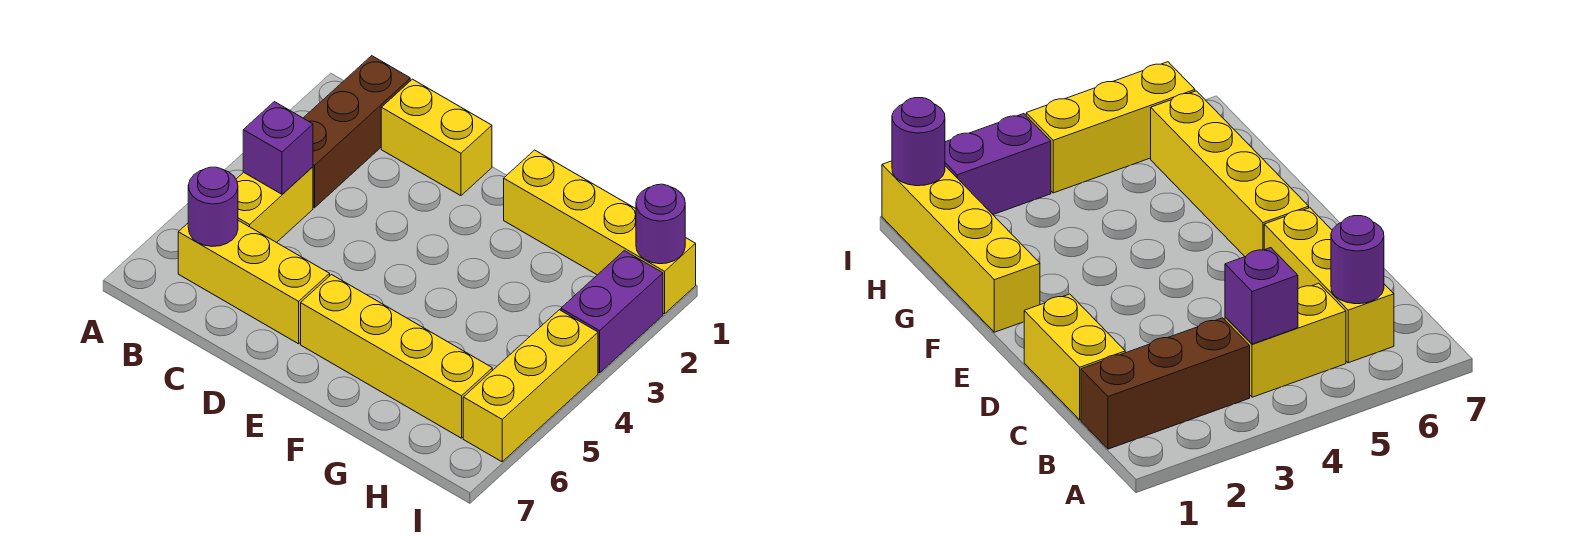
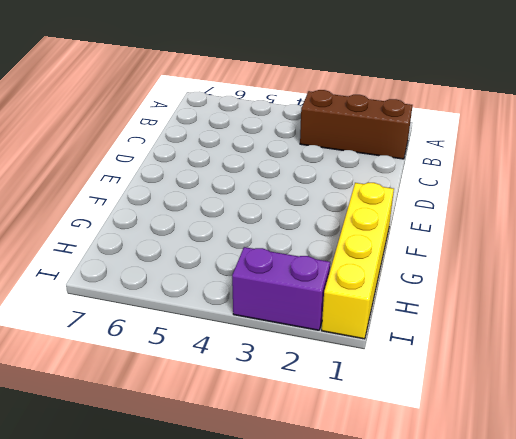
none -> yellow brick B4:B5 level 1
none -> yellow brick B6:D6 level 1

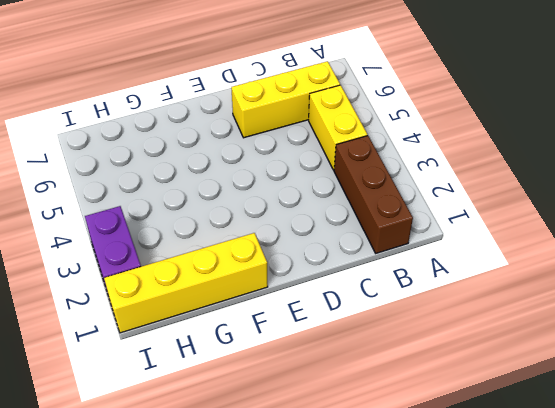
none -> yellow brick C1:D1 level 1
none -> yellow brick E6:H6 level 1

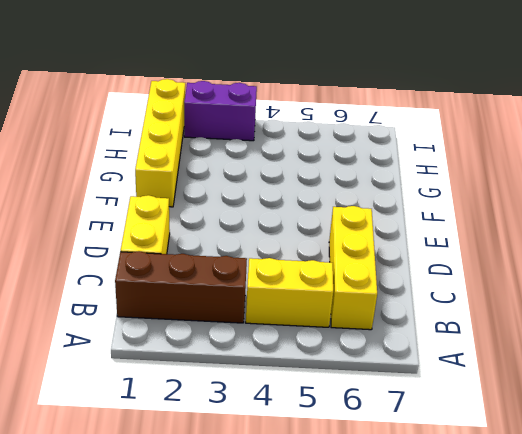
none -> yellow brick E6:H6 level 1
none -> yellow brick I4:I6 level 1

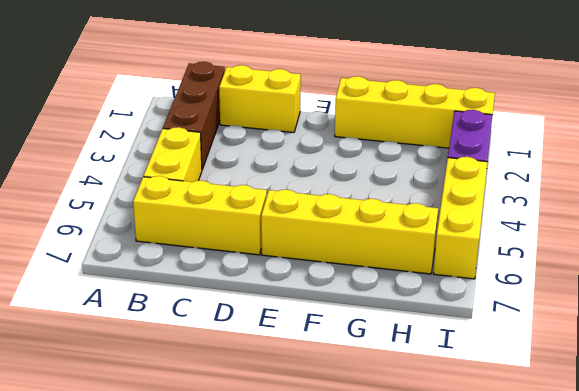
none -> purple brick B4 level 2
none -> purple round brick B6 level 2

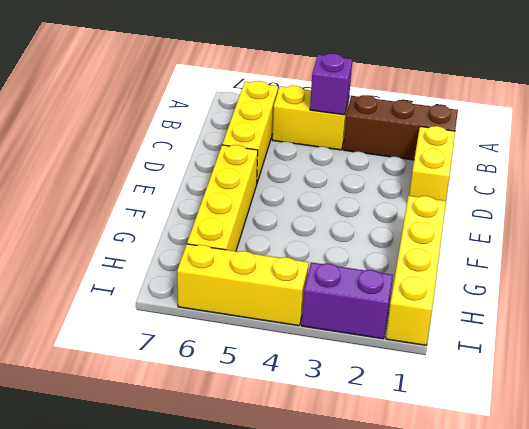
none -> purple round brick B6 level 2
none -> purple round brick I1 level 2

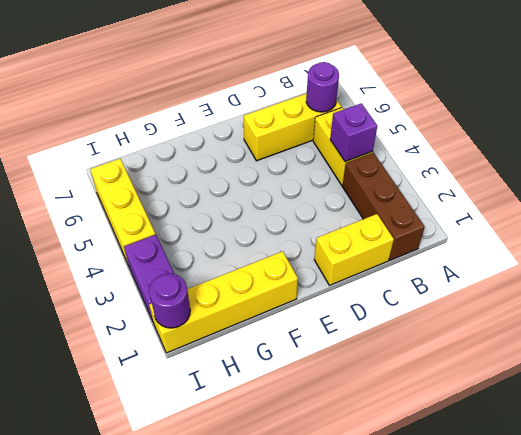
none -> yellow brick E6:H6 level 1

